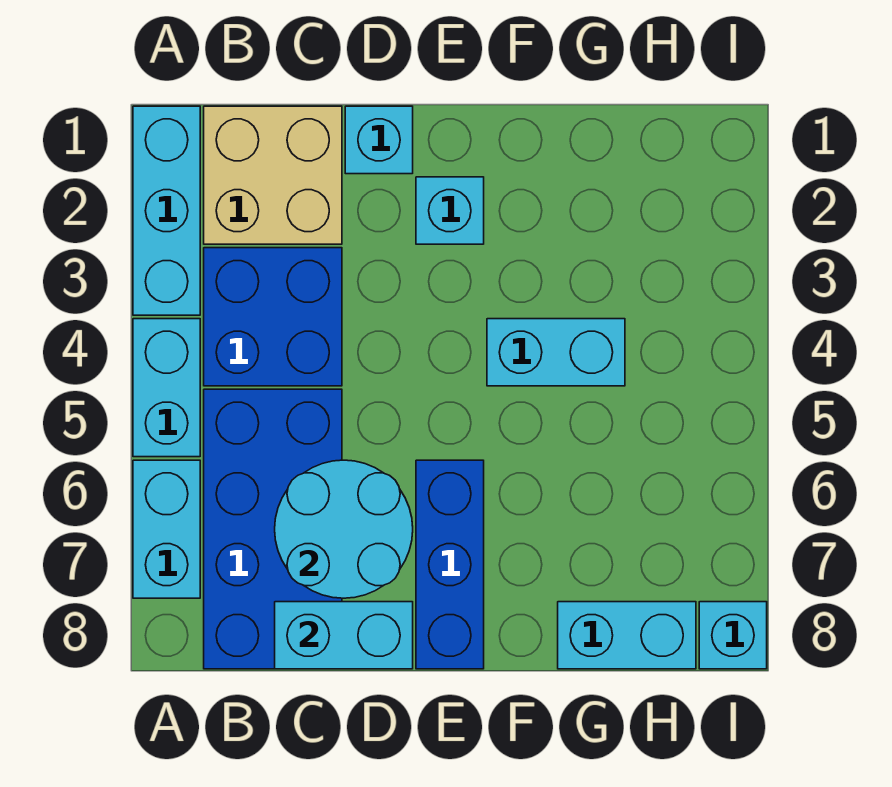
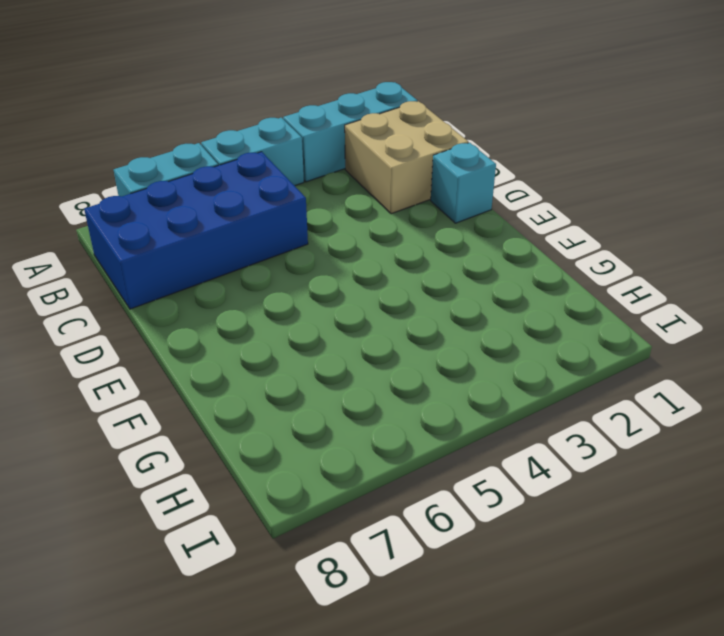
none -> blue brick B3:C4 level 1
none -> cyan brick E2 level 1
none -> blue brick E6:E8 level 1

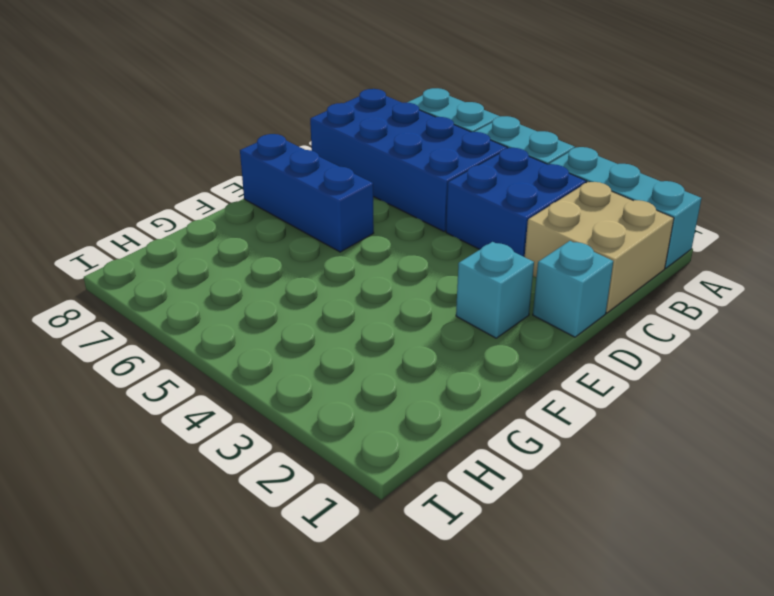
none -> cyan brick F4:G4 level 1
none -> cyan brick G8:H8 level 1
none -> cyan brick I8 level 1

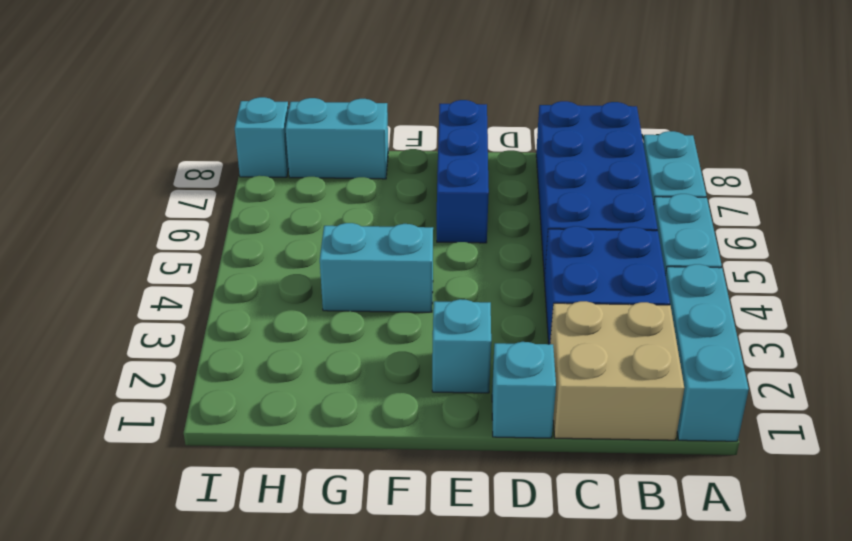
none -> cyan round brick C6:D7 level 2
none -> cyan brick C8:D8 level 2

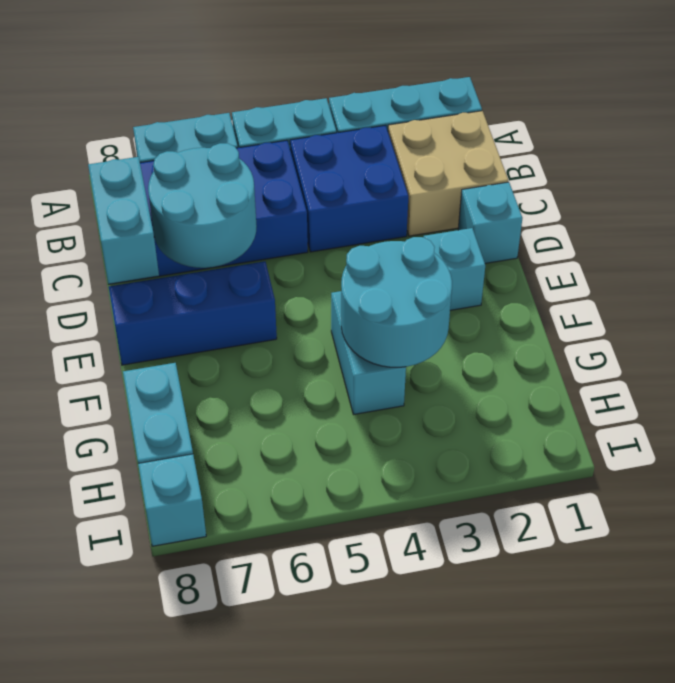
cyan round brick F3:G4 level 2 -> none

